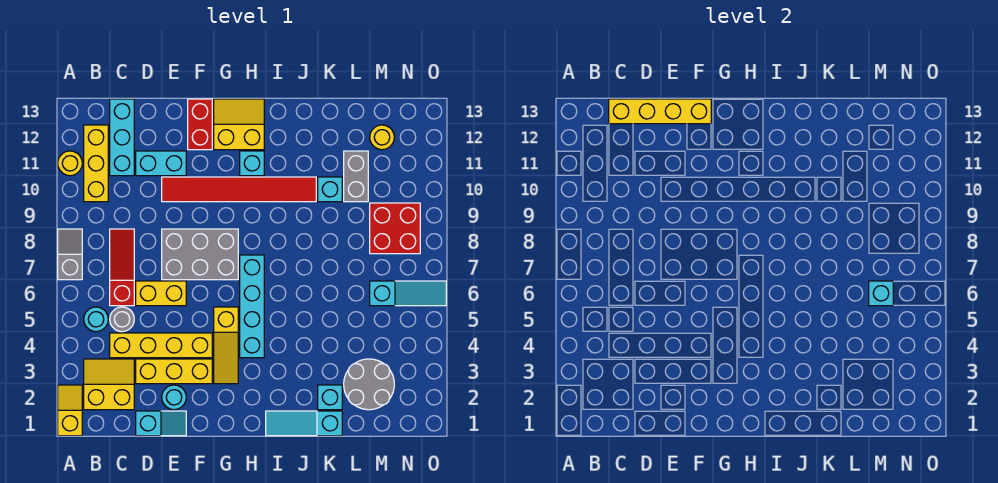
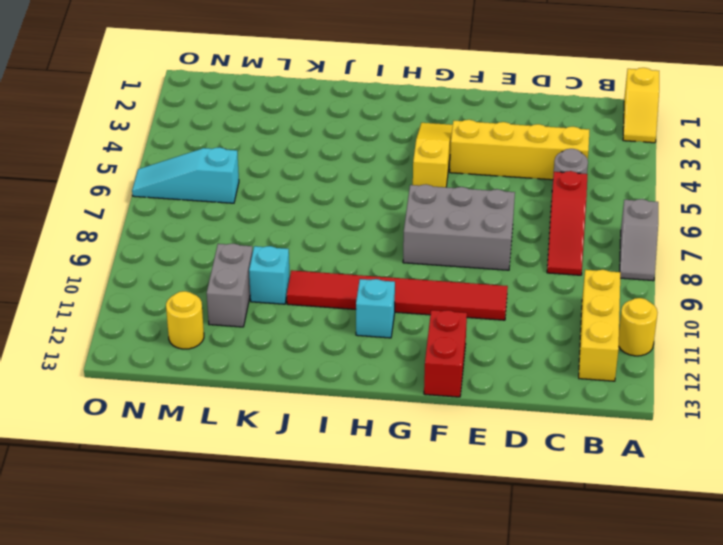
none -> yellow slope B2:C3 level 1 top 2
none -> cyan round brick B5 level 1
none -> cyan brick C11:C13 level 1
none -> cyan slope D1:E1 level 1 top D

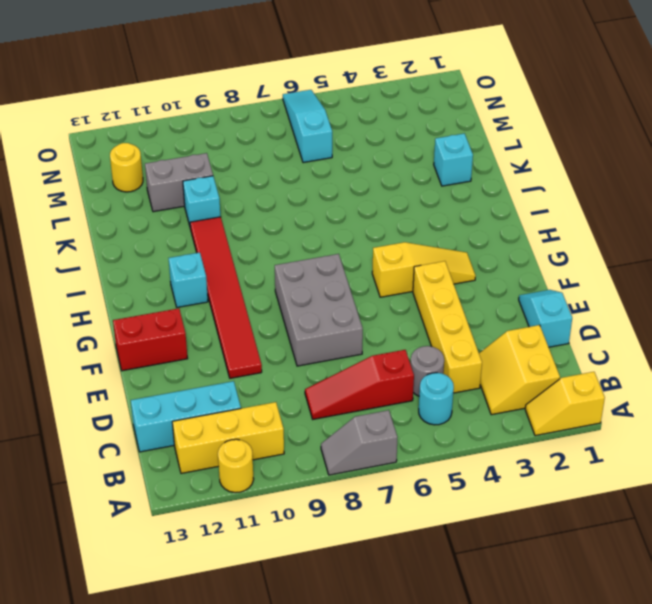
none -> yellow brick D3:F3 level 1
none -> yellow brick D6:E6 level 1
none -> cyan brick D11:E11 level 1
none -> cyan round brick E2 level 1

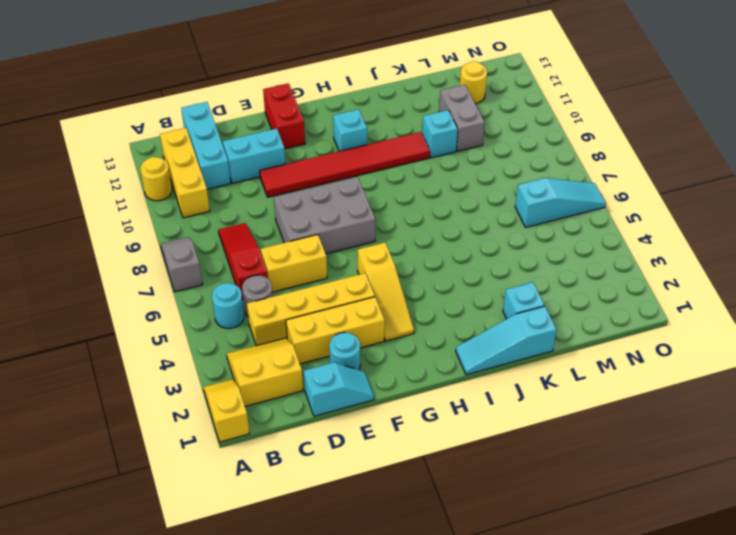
none -> yellow slope G12:H13 level 1 top 12
none -> cyan brick H4:H7 level 1
none -> grey round brick L2:M3 level 1
none -> red brick M8:N9 level 1

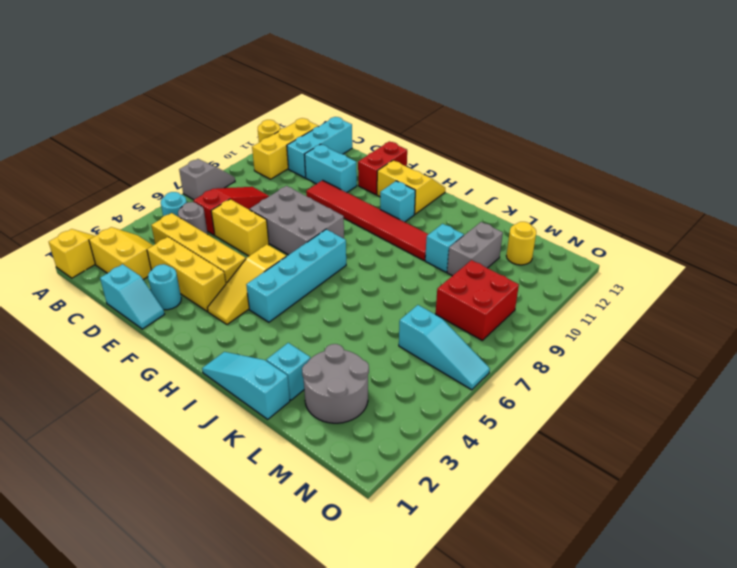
none -> yellow brick C13:F13 level 2
none -> cyan brick M6 level 2

